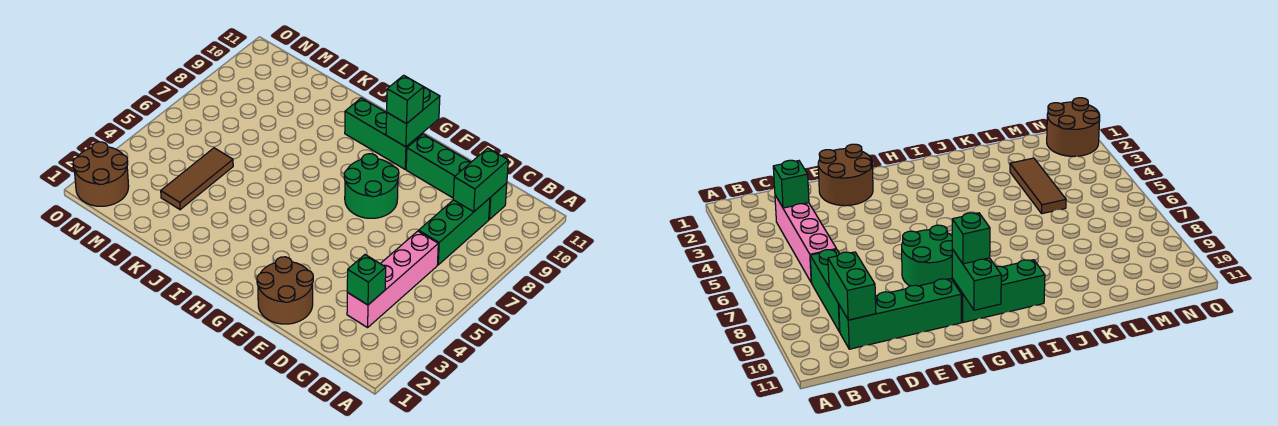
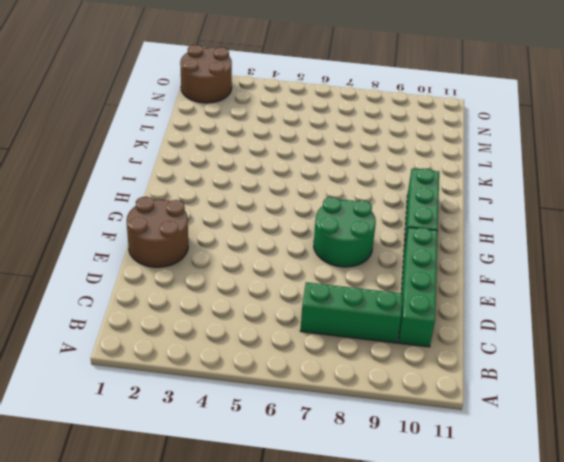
none -> pink brick C3:C6 level 1
none -> brown tile L3:L5 level 1
none -> green brick C3 level 2

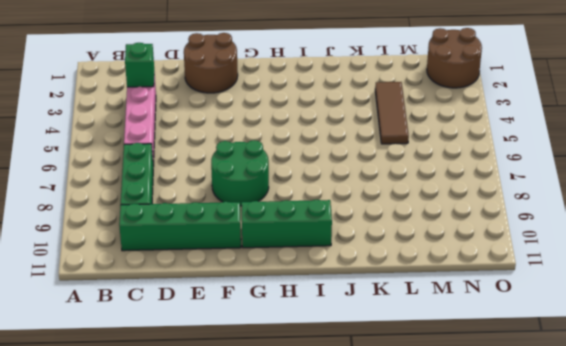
none -> green brick C9:C10 level 2
none -> green brick G10:G11 level 2
none -> green brick G10 level 3

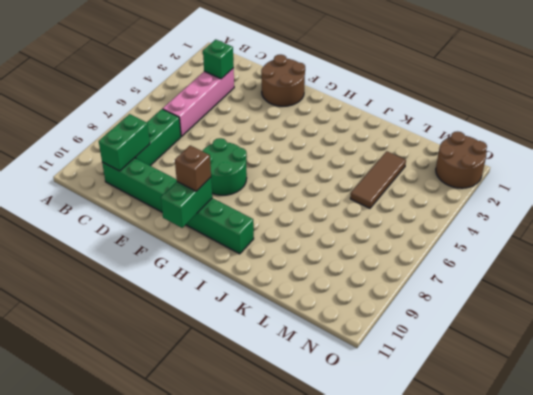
brown brick G10 level 3 -> green brick G10 level 3

